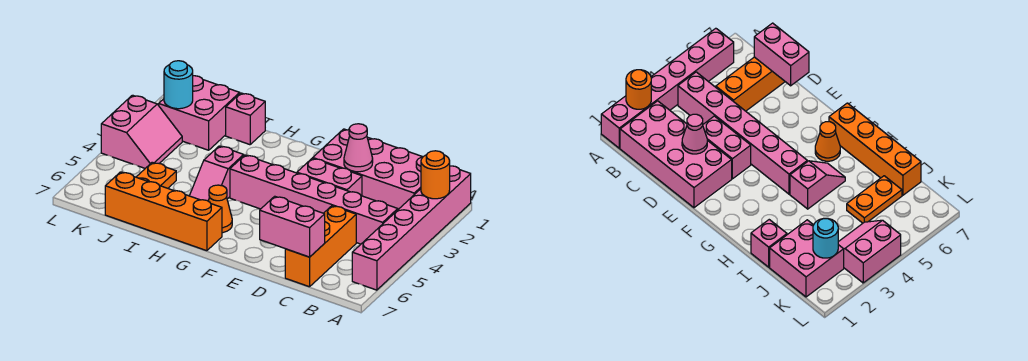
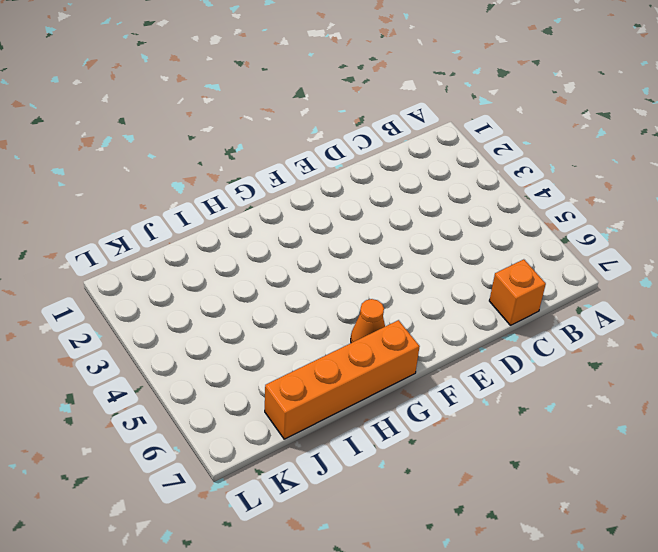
orange brick C7 level 1 -> orange brick C5:C7 level 1
none -> pink brick A1:A6 level 1
none -> pink brick B1:E2 level 1
none -> pink brick B4:G4 level 1

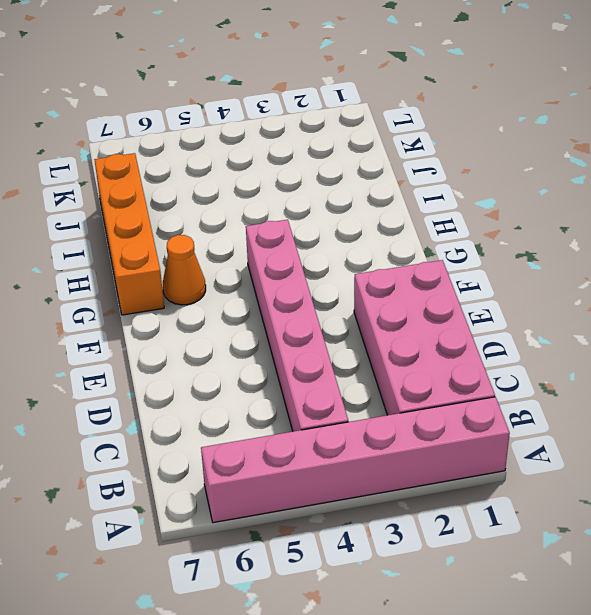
none -> orange brick C5:C7 level 1
none -> pink brick D3:E3 level 1
none -> pink slope H4:H5 level 1 top 4

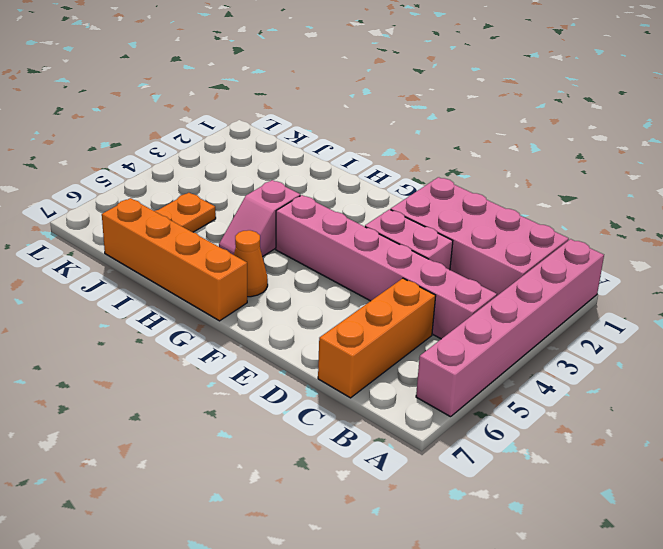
none -> pink brick I1 level 1
none -> pink brick J1:K2 level 1
none -> pink slope K3:L4 level 1 top L

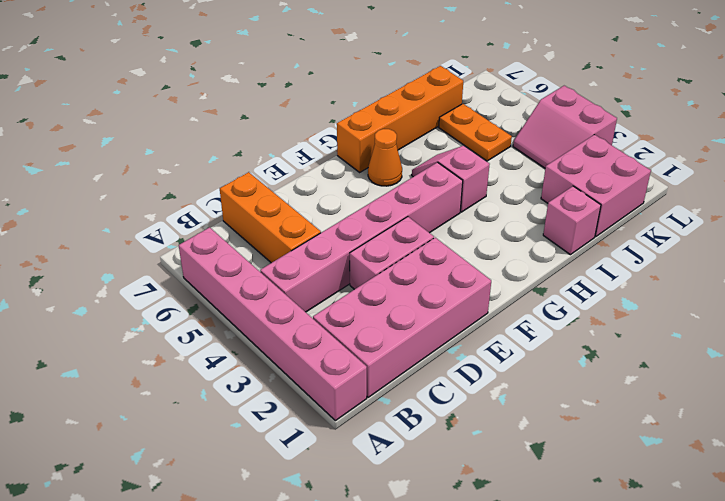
none -> orange round brick A2 level 2
none -> pink brick C7:D7 level 2
none -> pink cone D2 level 2

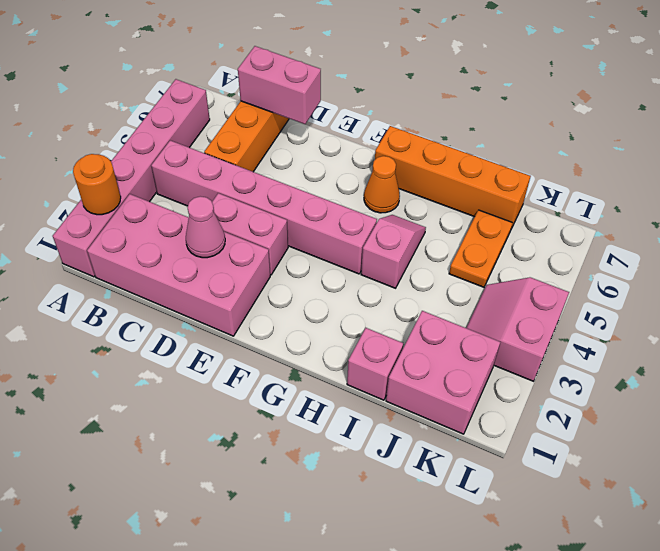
none -> cyan round brick K2 level 2

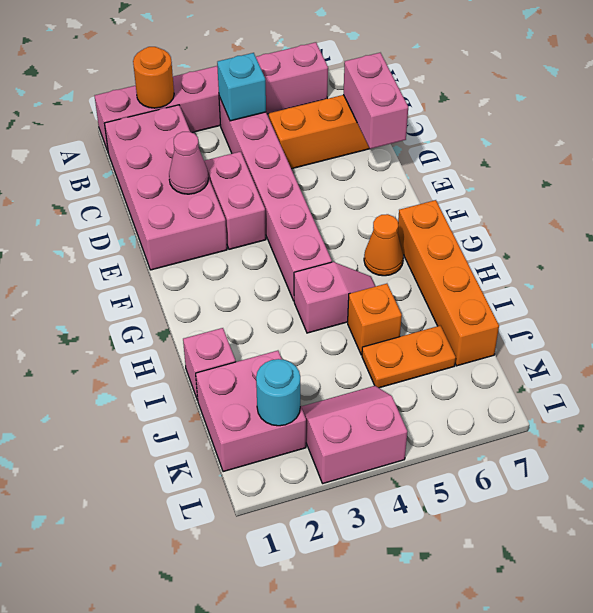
cyan brick B4 level 2 -> none
orange brick I5 level 1 -> none

